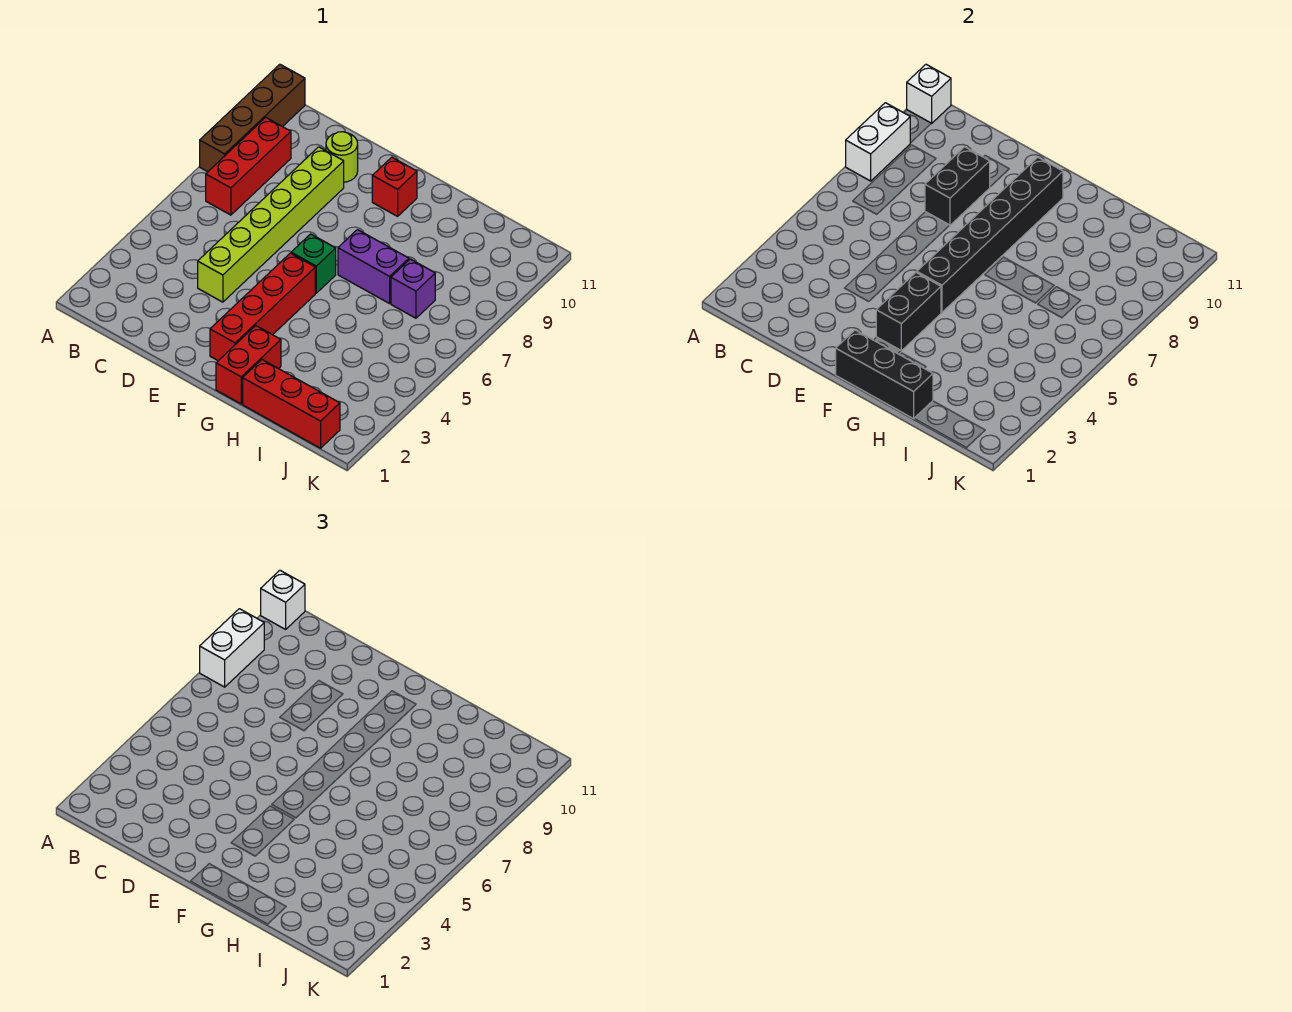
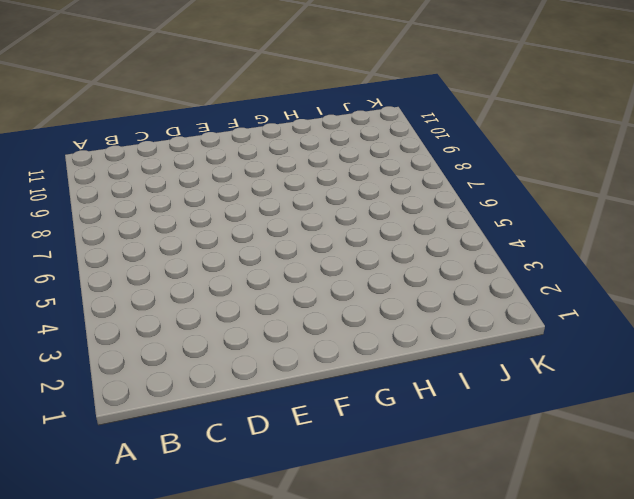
none -> brown brick A8:A11 level 1
none -> red brick B7:B9 level 1
none -> lime brick D4:D9 level 1

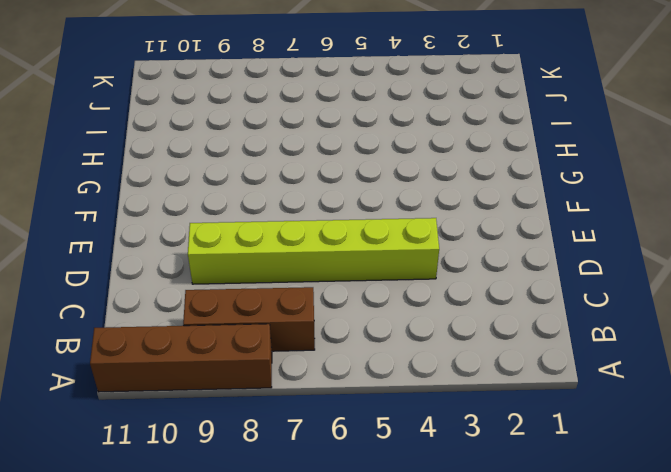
brown brick B7:B9 level 1 -> red brick B7:B9 level 1
none -> lime round brick D10 level 1
none -> red brick F2:F5 level 1
none -> green brick F6 level 1

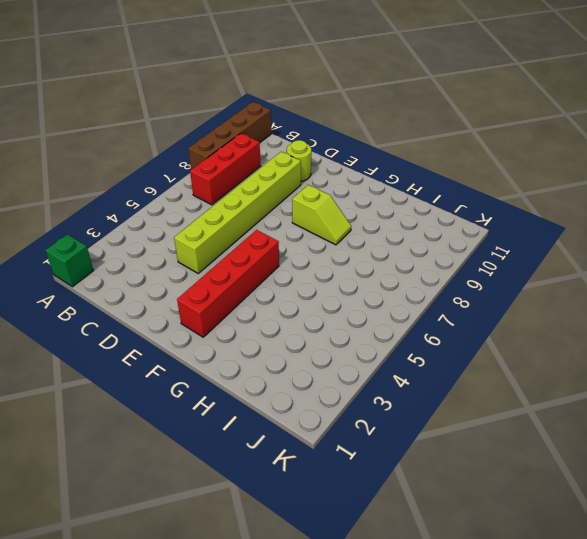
green brick A1 level 1 -> green brick F6 level 1
lime slope F8:G8 level 1 top F -> none
none -> red brick F10 level 1
none -> red brick G1:G2 level 1
none -> purple brick G7:H7 level 1

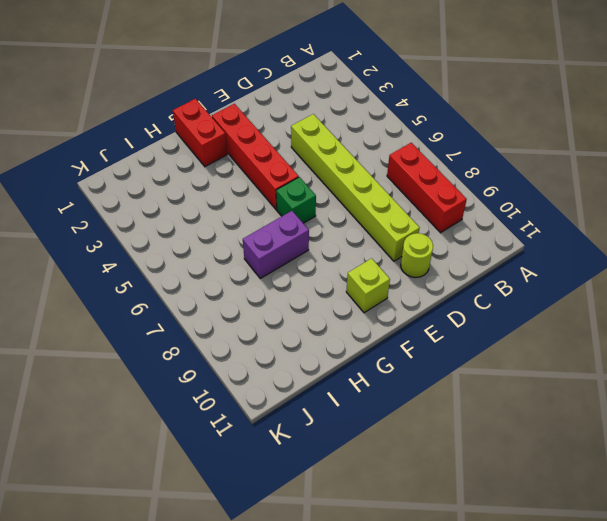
lime brick F10 level 1 -> red brick F10 level 1
none -> brown brick A8:A11 level 1
none -> red brick H1:J1 level 1
none -> purple brick I7 level 1

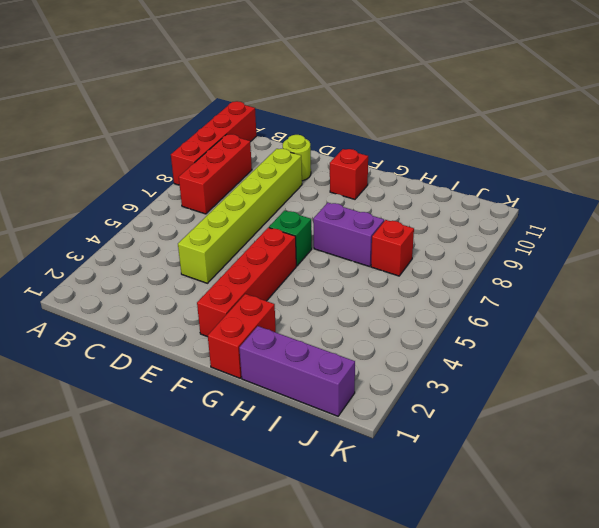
red brick A8:A11 level 1 -> brown brick A8:A11 level 1
purple brick H1:J1 level 1 -> red brick H1:J1 level 1
red brick I7 level 1 -> purple brick I7 level 1
none -> white brick A8:A9 level 2
none -> white brick A11 level 2
none -> black brick D8:D9 level 2

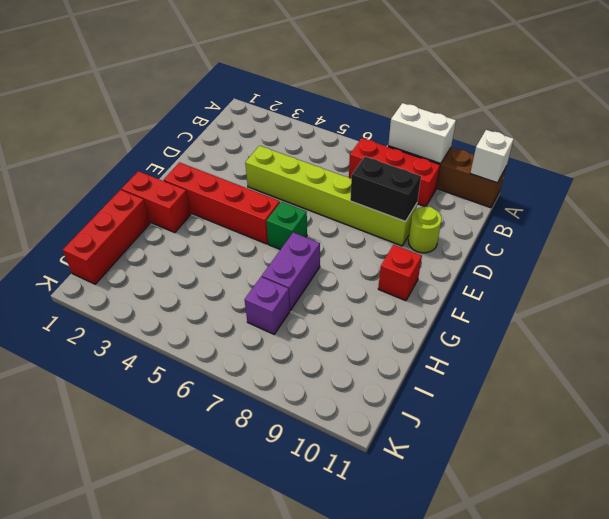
none -> black brick F1:H1 level 2
none -> black brick F3:F4 level 2
none -> black brick F5:F10 level 2

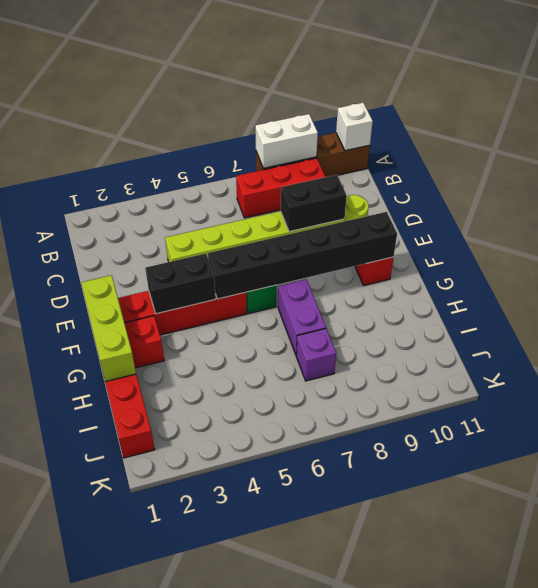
lime brick F1:H1 level 2 -> black brick F1:H1 level 2
none -> white brick A8:A9 level 3
none -> white brick A11 level 3

